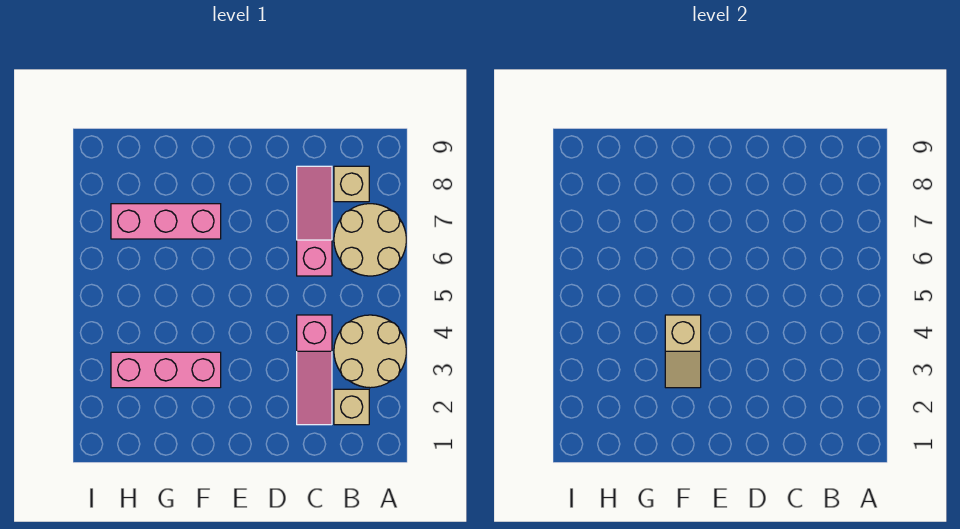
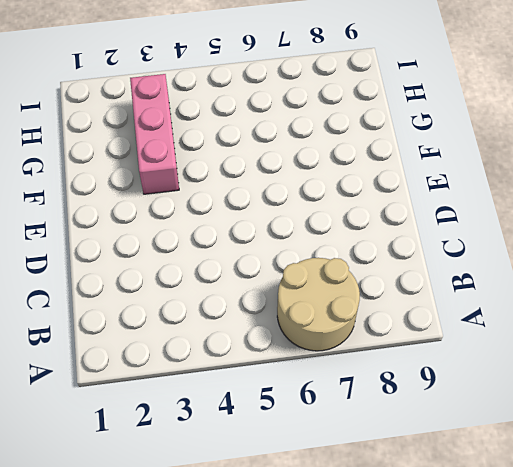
none -> tan round brick A3:B4 level 1
none -> tan brick B2 level 1

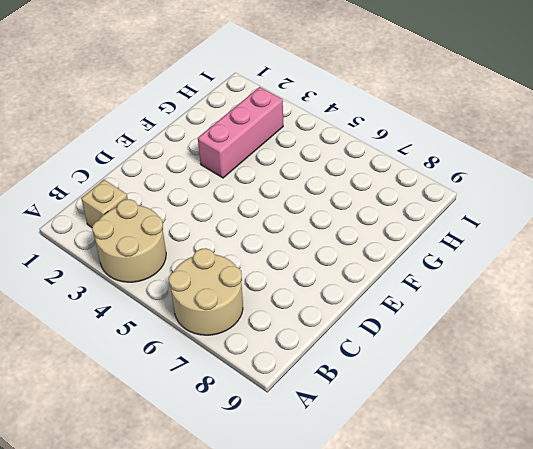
none -> tan brick B8 level 1
none -> pink slope C2:C4 level 1 top 4

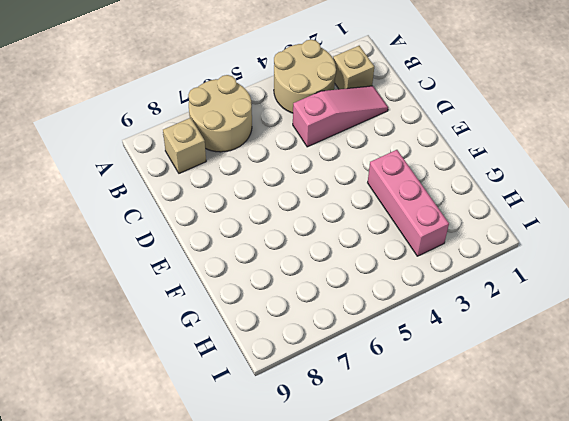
none -> pink slope C6:C8 level 1 top 6
none -> pink brick F7:H7 level 1

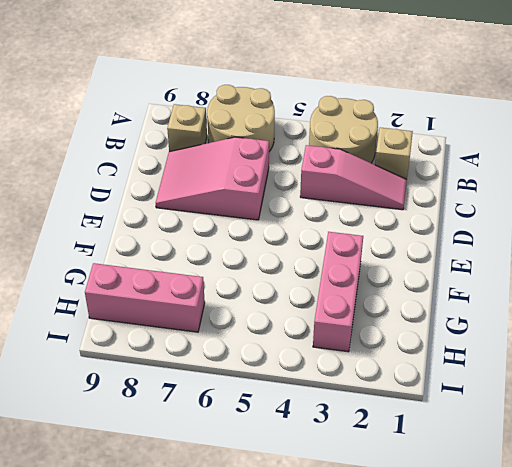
pink slope C6:D8 level 1 top 6 -> pink slope C6:C8 level 1 top 6
pink brick H7:H9 level 1 -> pink brick F7:H7 level 1
none -> tan slope F3:F4 level 2 top 4

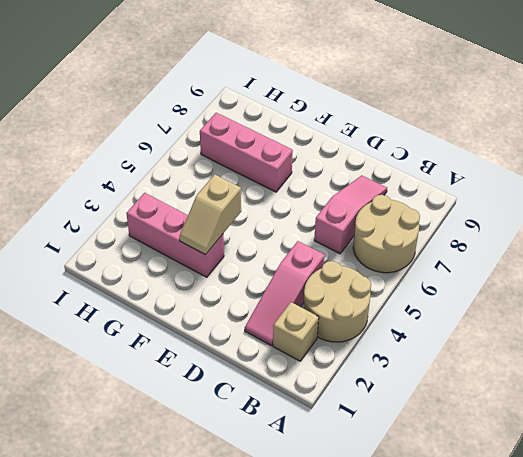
none -> tan brick B8 level 1

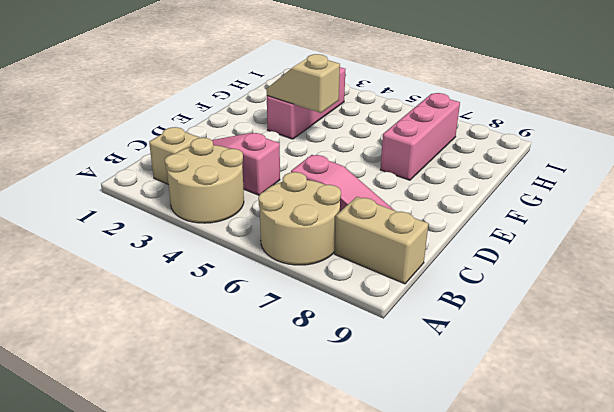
tan brick B8:B9 level 1 -> tan brick B8 level 1

